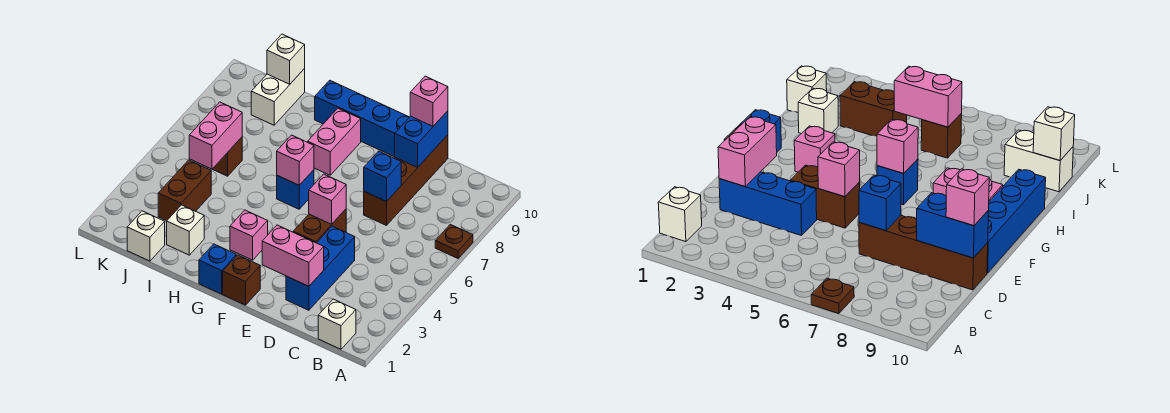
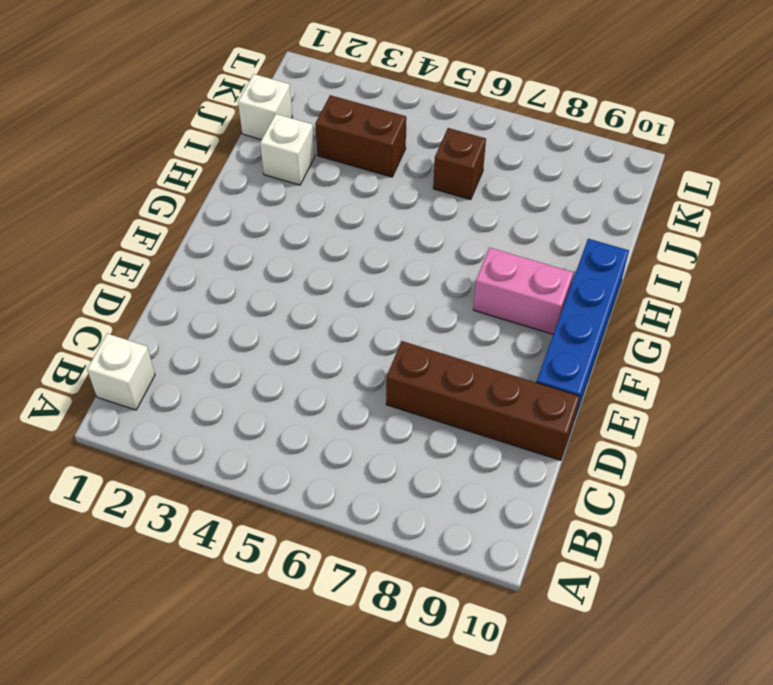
none -> brown plate A7 level 1
none -> blue brick D2:D4 level 1
none -> brown brick E4:E5 level 1

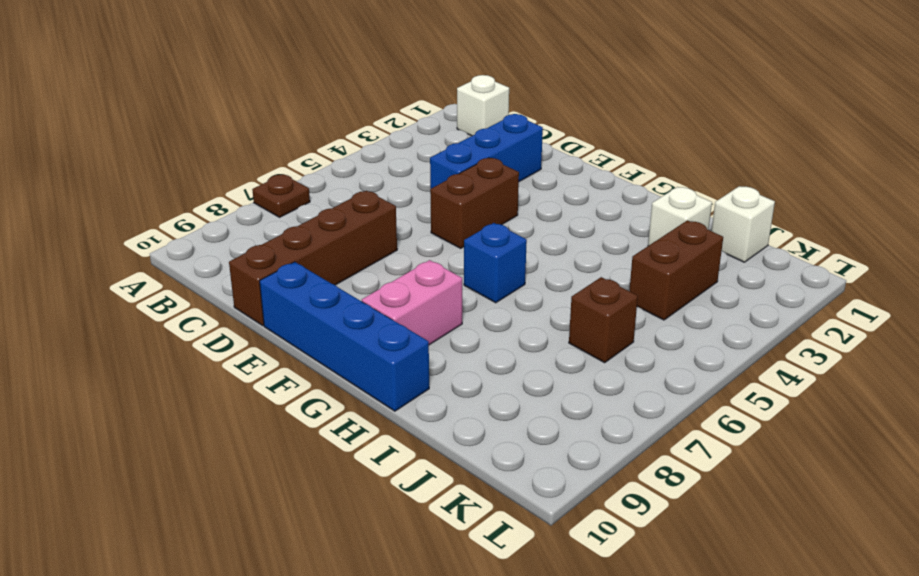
none -> brown brick F1 level 1
none -> blue brick G1 level 1
none -> pink brick G3 level 1

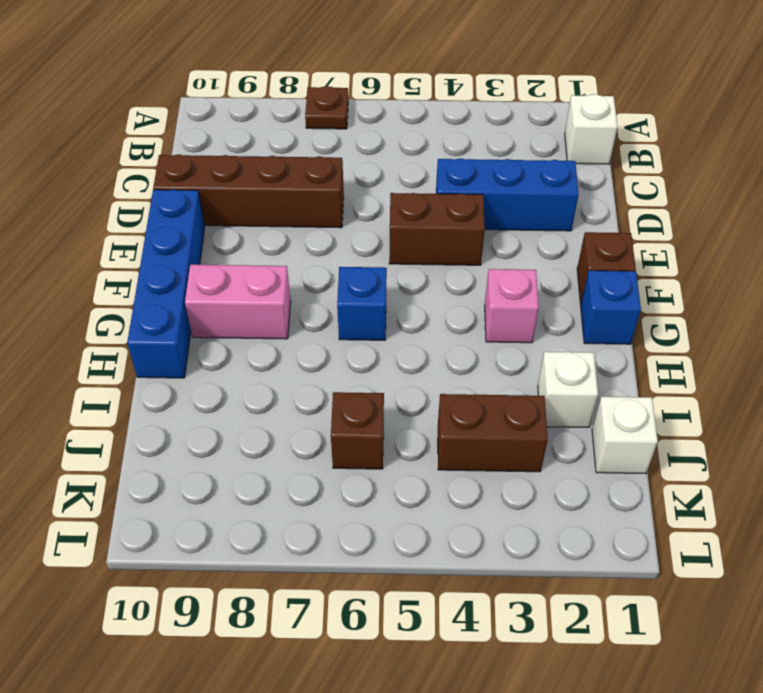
none -> white brick J9:J10 level 1
none -> pink brick D2:E2 level 2
none -> blue brick D7 level 2

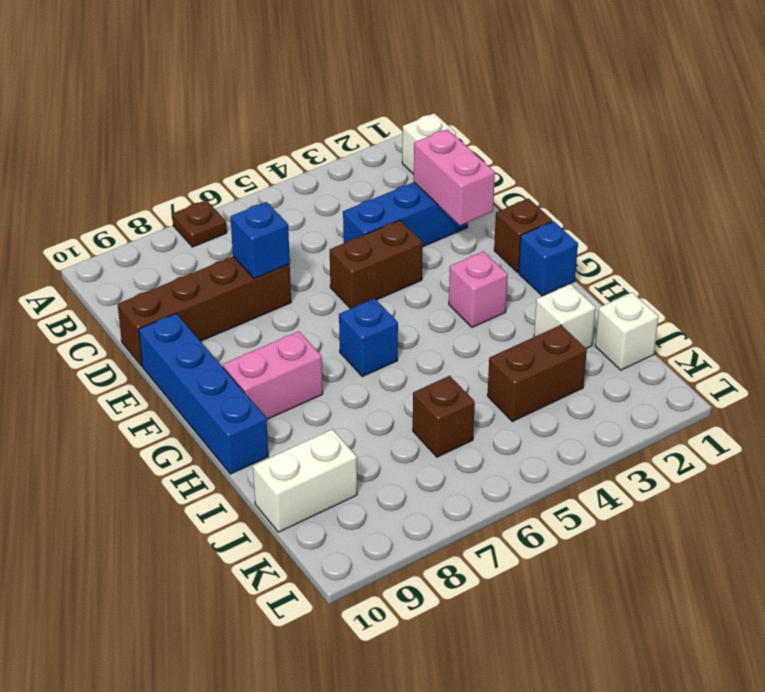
none -> blue brick D9:D10 level 2
none -> pink brick E5 level 2
none -> pink brick G6 level 2

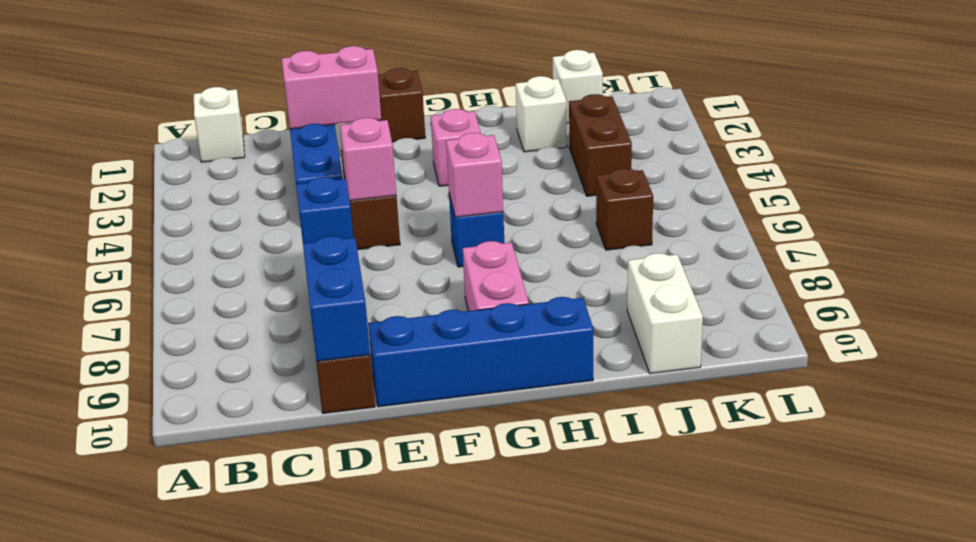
none -> brown plate A7 level 1
none -> blue brick G1 level 1
none -> pink brick J5:J6 level 2

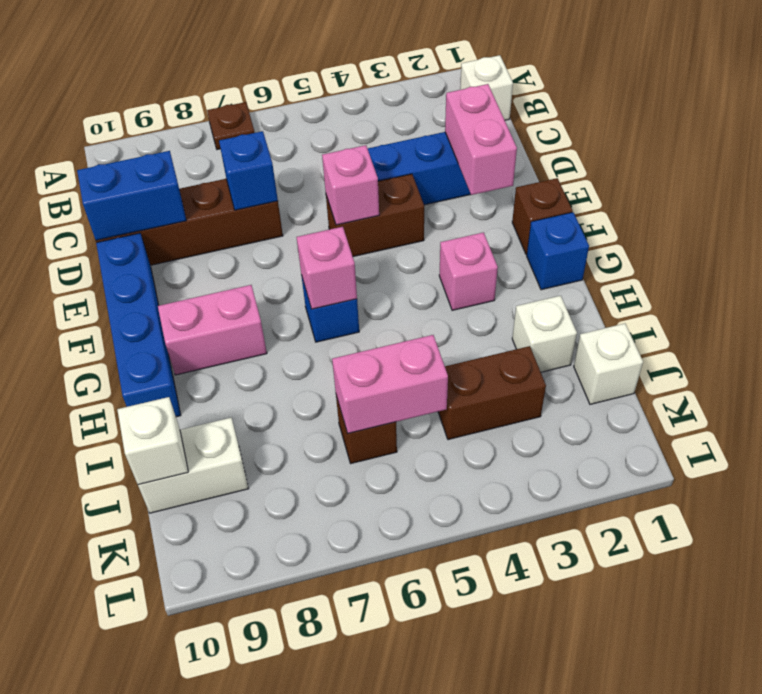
none -> pink brick D10 level 3

